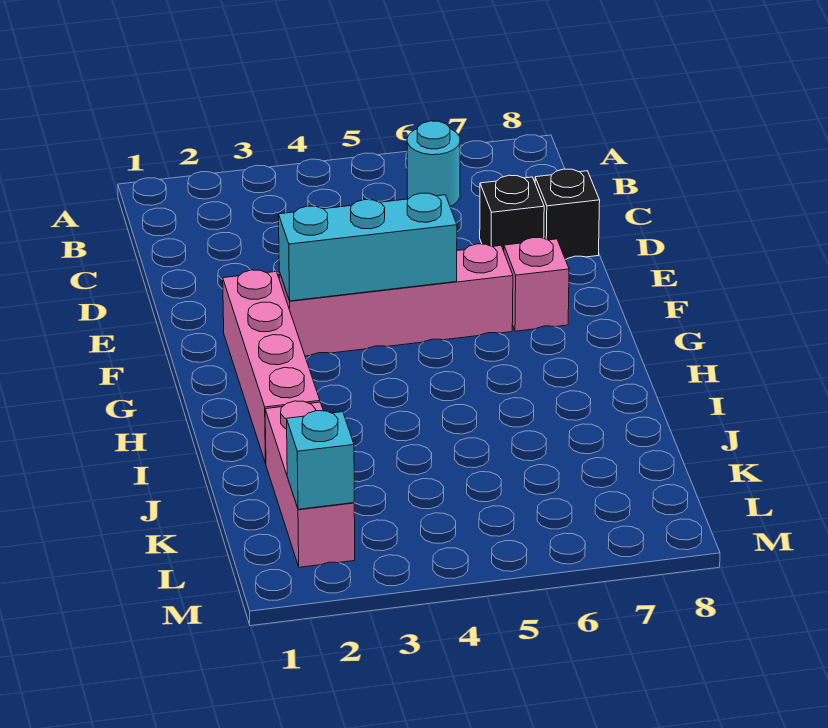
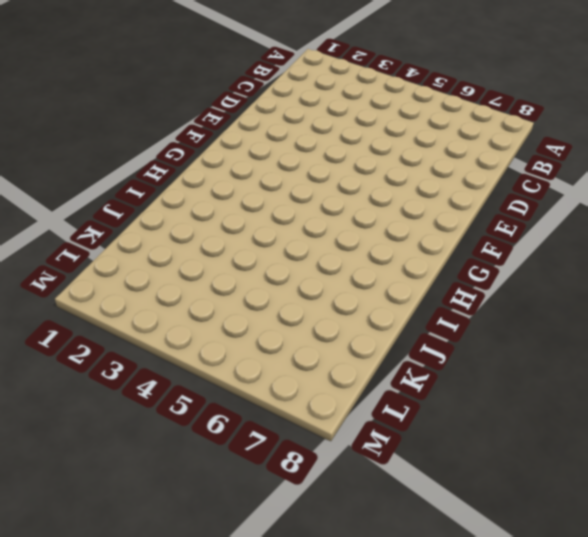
none -> cyan round brick B6 level 1
none -> black brick D7 level 1

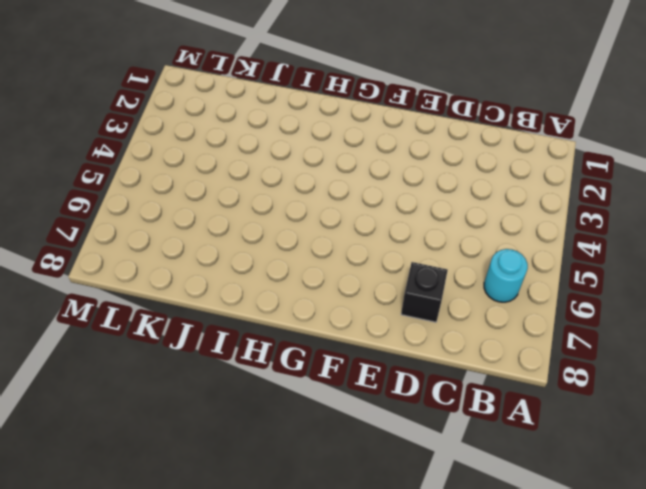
none -> black brick D8 level 1
none -> pink brick F2:I2 level 1

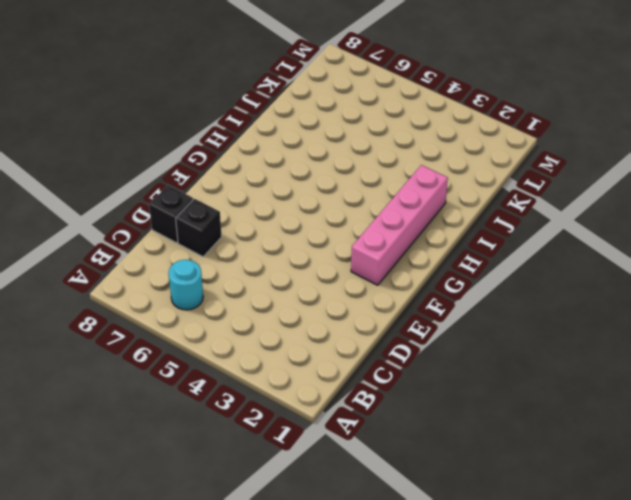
none -> pink brick F3:F6 level 1
none -> pink brick F7 level 1

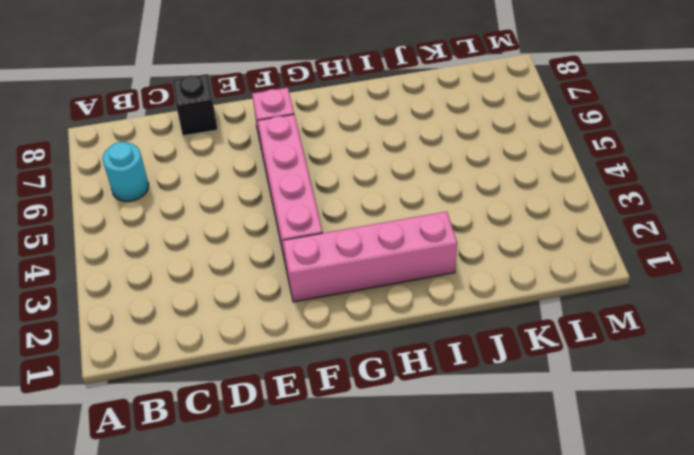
none -> black brick D7 level 1
none -> pink brick J2:L2 level 1

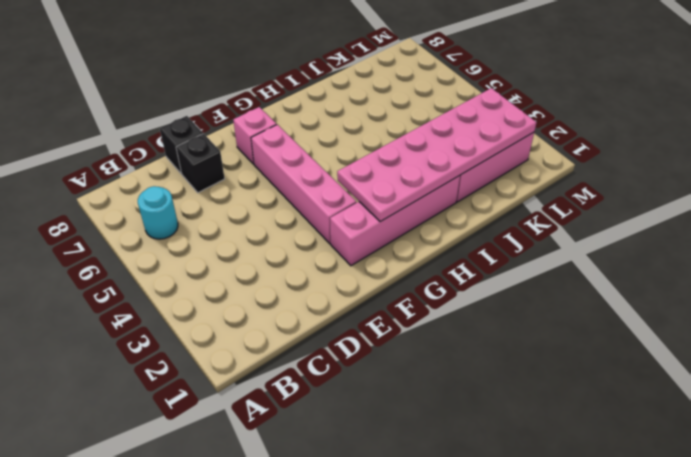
pink plate G2:L3 level 2 -> cyan brick L2 level 2
none -> cyan brick F3:F5 level 2

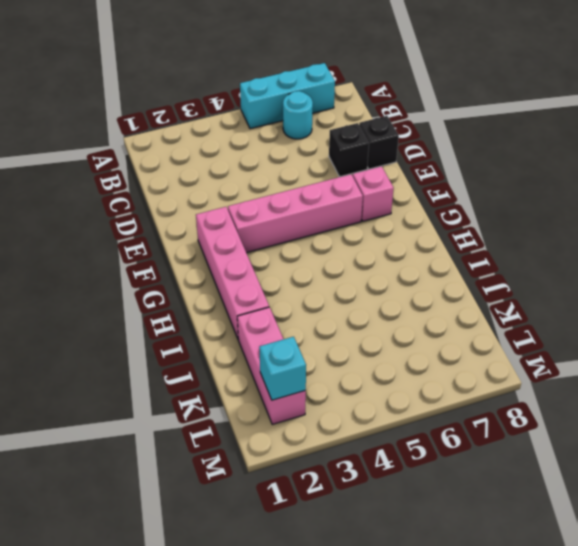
cyan brick A5:A7 level 1 -> cyan brick F3:F5 level 2

